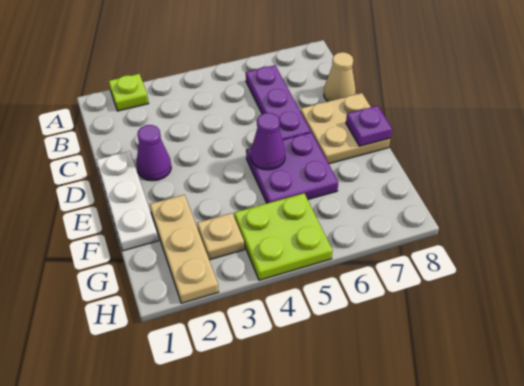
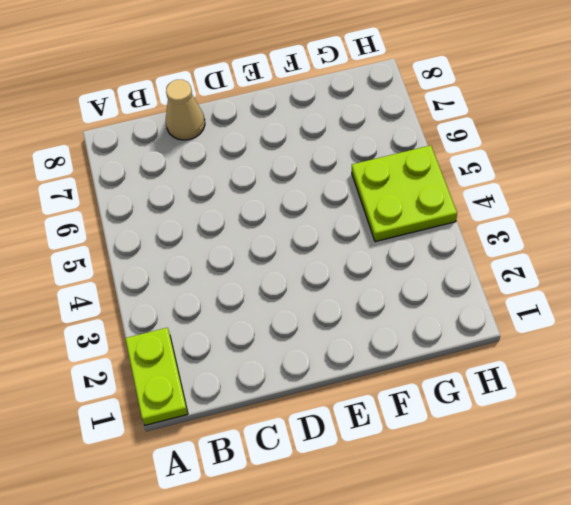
lime plate A1:A2 level 1 -> lime plate A2 level 1
none -> purple plate B6:D6 level 1
none -> white plate D1:F1 level 1
none -> purple cone D2 level 1

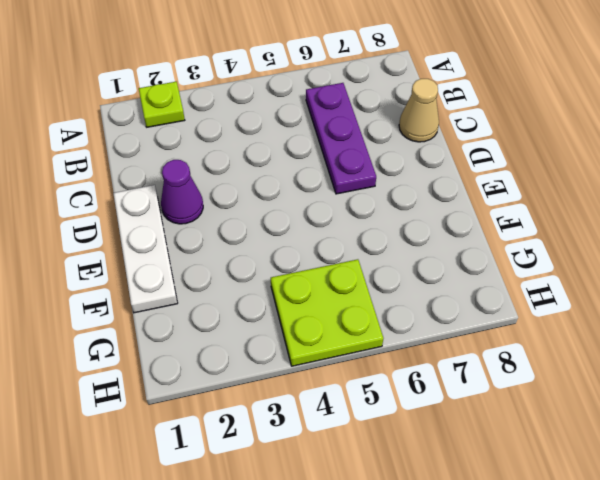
none -> tan plate D7:E8 level 1
none -> purple plate E5:F6 level 1
none -> tan plate F2:H2 level 1

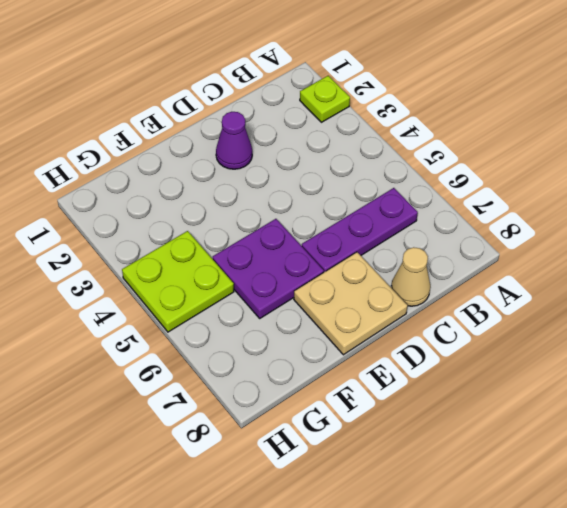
none -> white plate D1:F1 level 1
none -> tan plate F2:H2 level 1
none -> tan plate G3 level 1

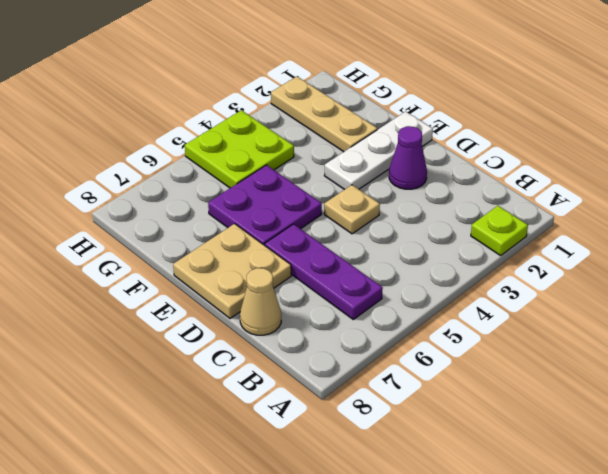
tan plate D4 level 1 -> tan plate G3 level 1
white plate E1:E3 level 1 -> white plate D1:F1 level 1
none -> purple cone E5 level 2
none -> purple plate E8 level 2

